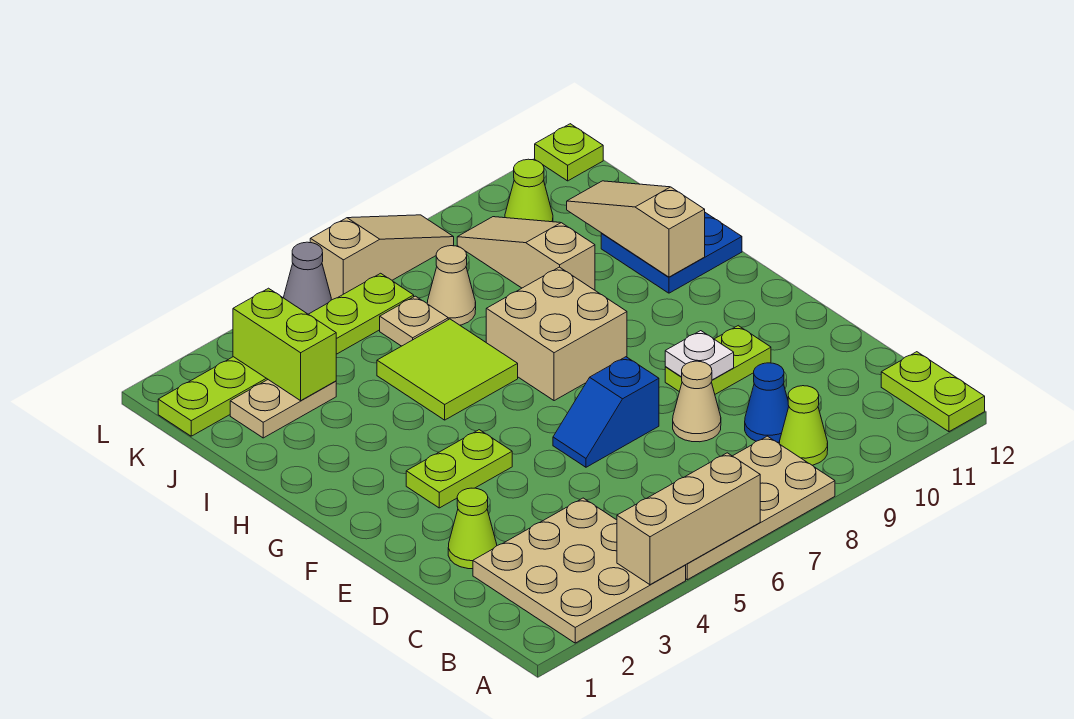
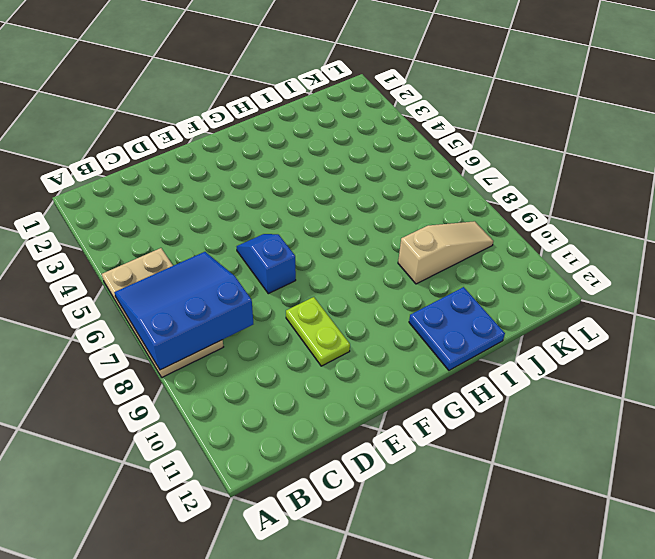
blue slope A6:C8 level 2 top 8 -> tan brick A4:A6 level 2
none -> tan plate A2:C4 level 1
none -> lime plate A12:B12 level 1
none -> lime cone B9 level 1

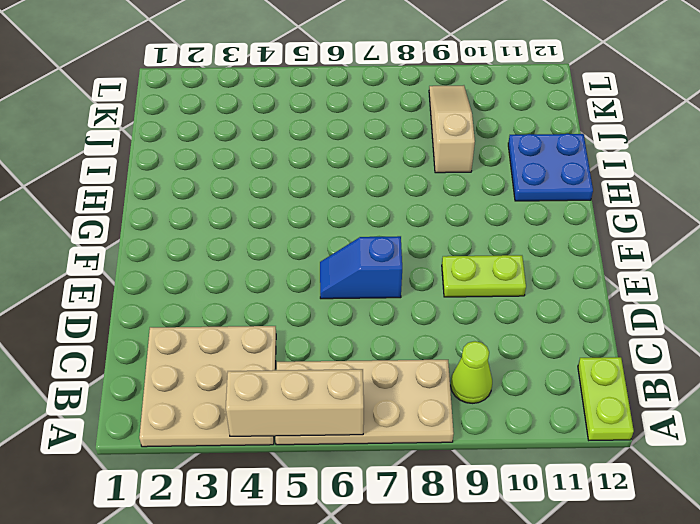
none -> blue cone C9 level 1
none -> lime cone D2 level 1
none -> tan cone D8 level 1

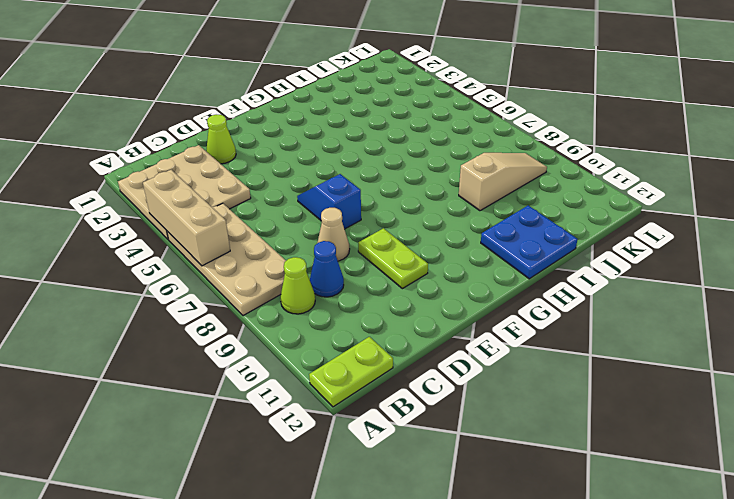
none -> lime plate F3:F4 level 1
none -> tan brick G7:H8 level 1
none -> lime tile H5:I6 level 1

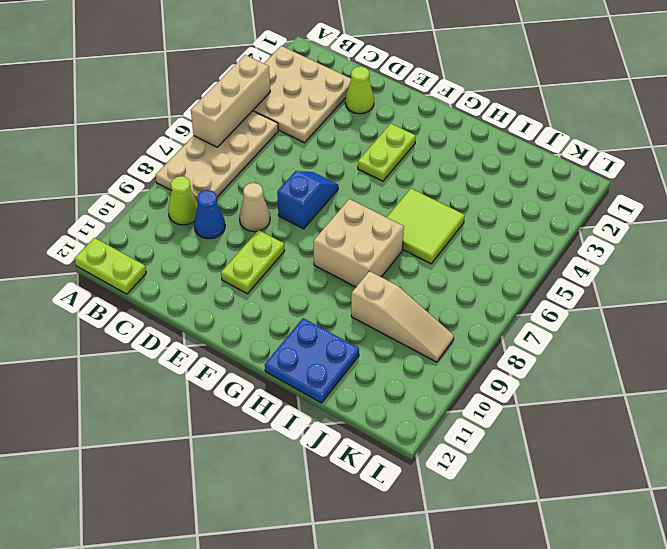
none -> tan plate J2:J3 level 1
none -> tan plate J6 level 1
none -> tan cone J7 level 1

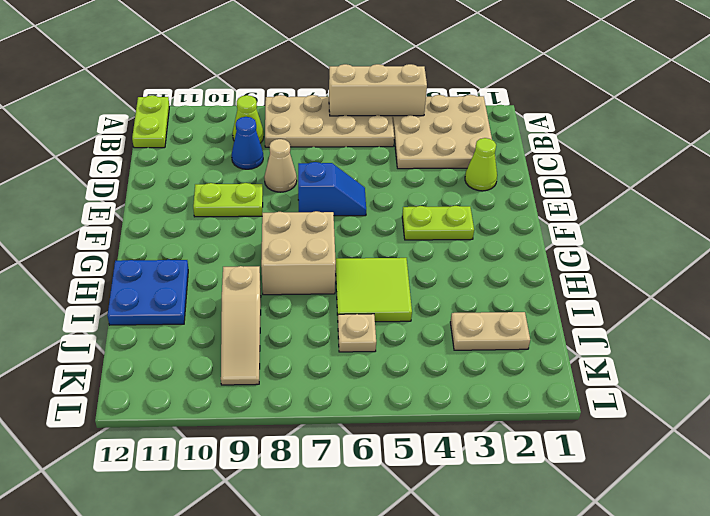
none -> tan cone J7 level 1
none -> lime plate K1:K6 level 1
none -> lime cone K10 level 1

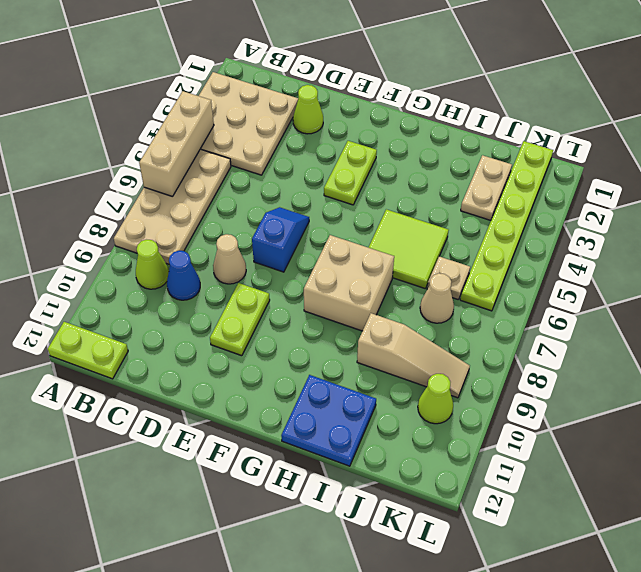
none -> grey cone L5 level 1
none -> tan slope L6:L8 level 1 top 6
none -> lime plate L12 level 1

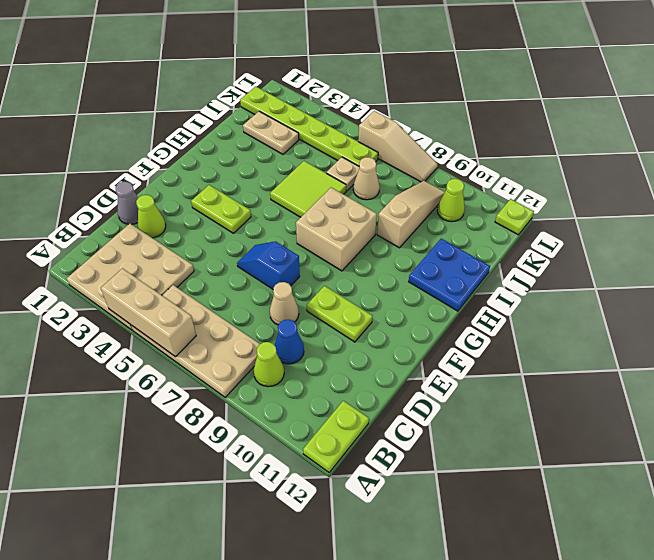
grey cone D1 level 1 -> grey cone L5 level 1
none -> white plate E9 level 2
none -> tan slope H11:J11 level 2 top H
none -> lime brick J3:K3 level 2

